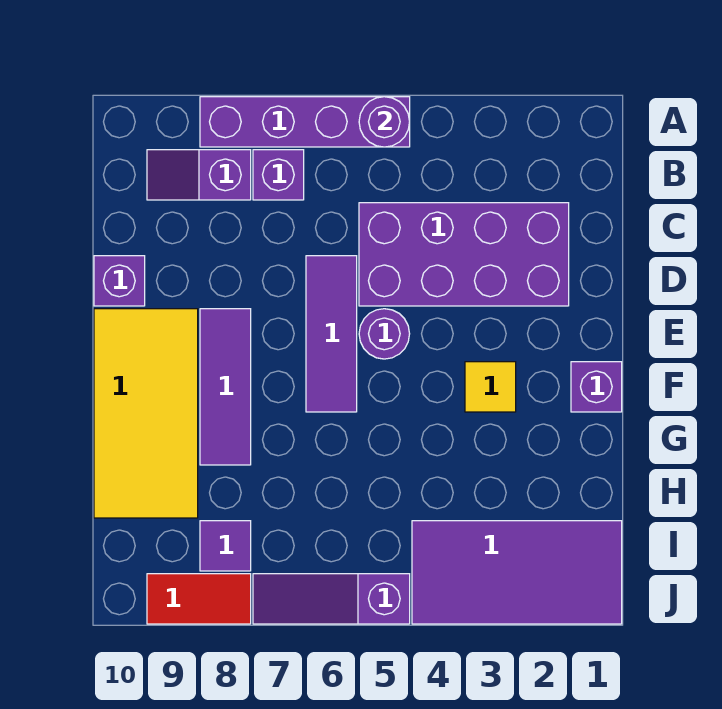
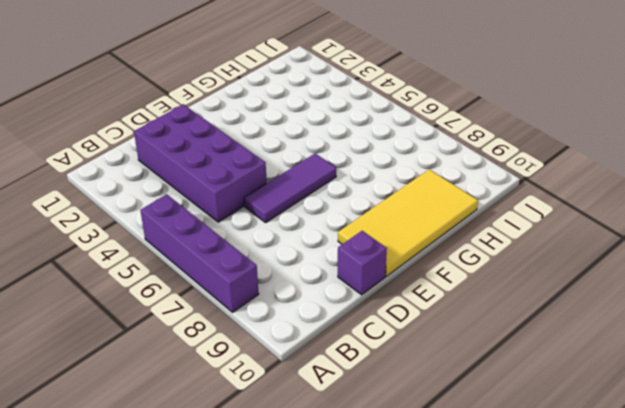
none -> purple brick B7 level 1
none -> purple slope B8:B9 level 1 top 8
none -> purple round brick E5 level 1

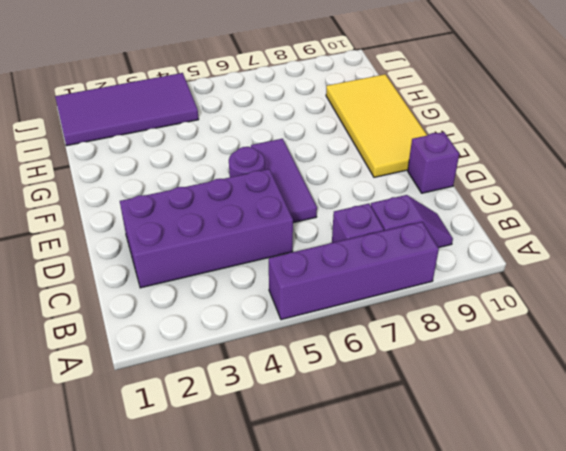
none -> purple tile E8:G8 level 1
none -> purple brick F1 level 1
none -> yellow tile F3 level 1

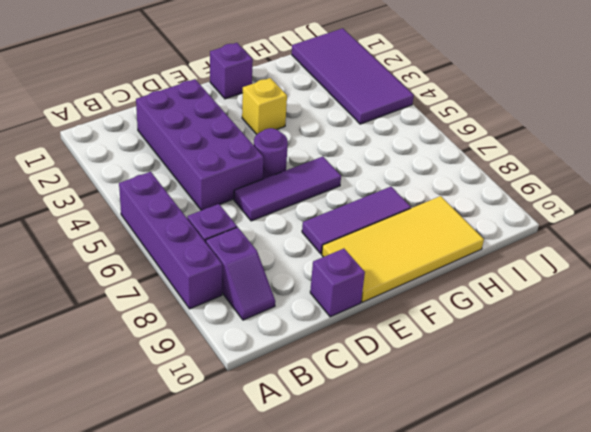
yellow brick F3 level 1 -> yellow tile F3 level 1
none -> purple tile I8 level 1
none -> purple slope J5:J7 level 1 top 5
none -> red tile J8:J9 level 1

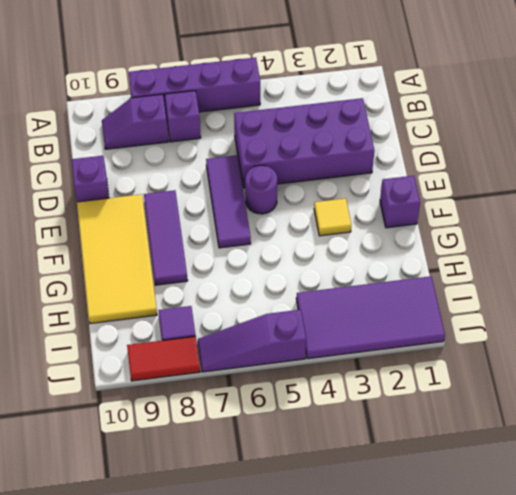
none -> purple round brick A5 level 2

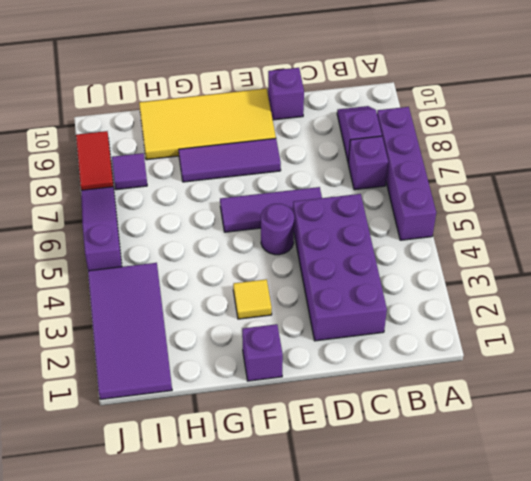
none -> purple round brick A5 level 2

